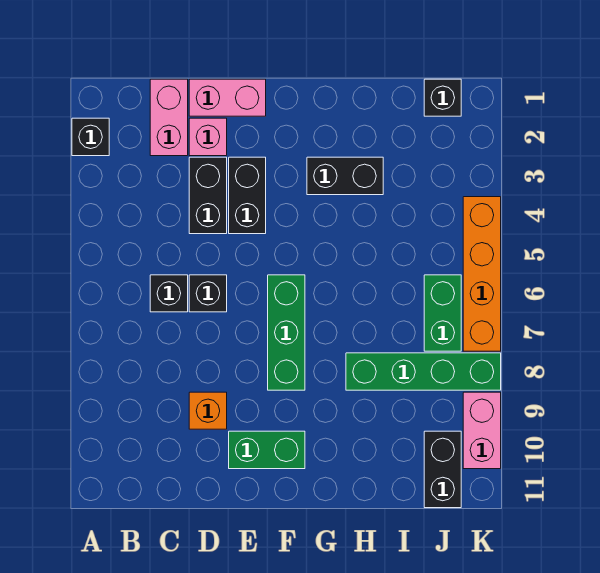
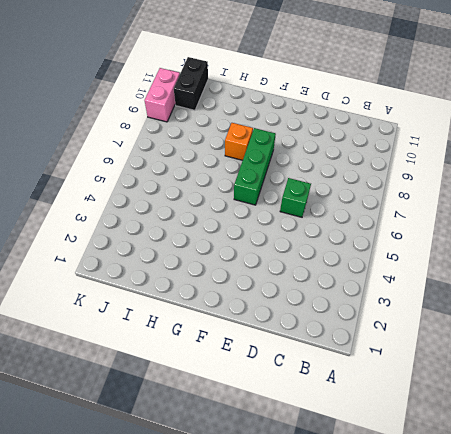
green brick D6 level 1 -> black brick D6 level 1
orange brick G8 level 1 -> orange brick D9 level 1
none -> black brick A2 level 1
none -> pink brick C1:C2 level 1
none -> black brick C6 level 1

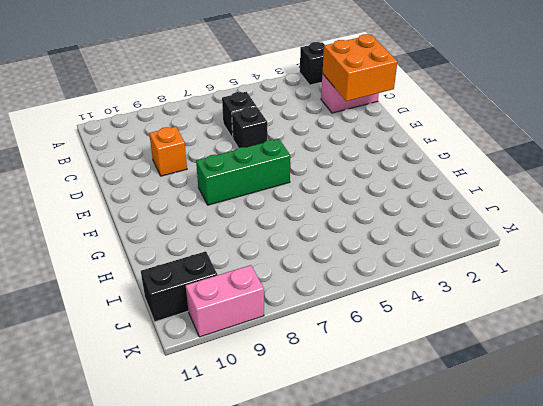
orange brick C1:D2 level 2 -> none
none -> pink brick D1:E1 level 1
none -> pink brick D2 level 1
none -> black brick D3:D4 level 1

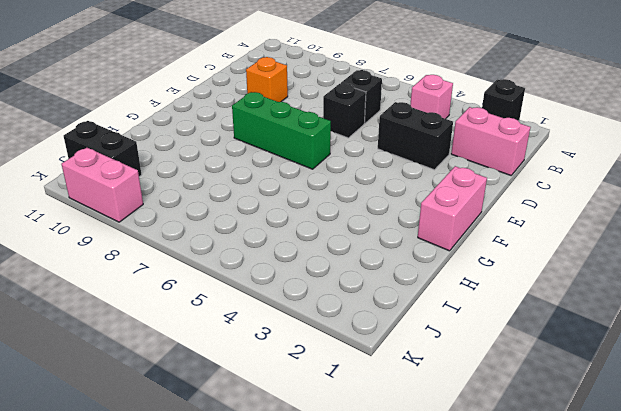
pink brick B4 level 1 -> pink brick D2 level 1
pink brick F1:G1 level 1 -> pink brick D1:E1 level 1
none -> black brick E3:E4 level 1
none -> green brick E10:F10 level 1
none -> black brick G3:H3 level 1

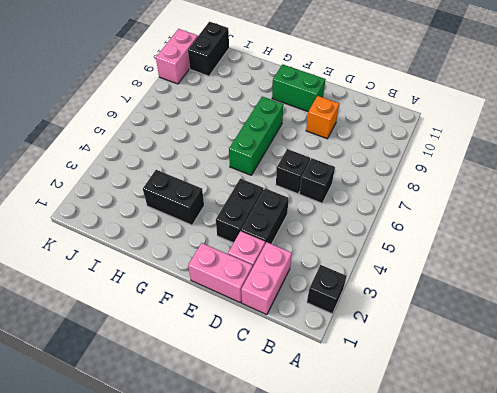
none -> green brick H8:K8 level 1
none -> black brick J1 level 1
none -> green brick J6:J7 level 1

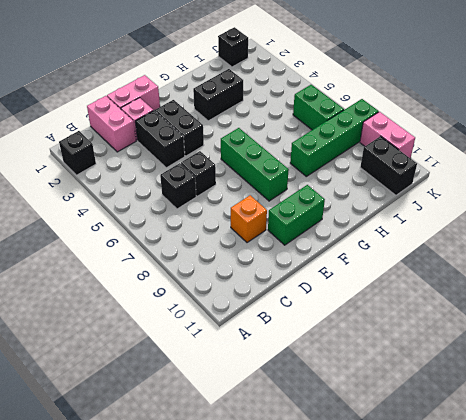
none -> orange brick K4:K7 level 1

